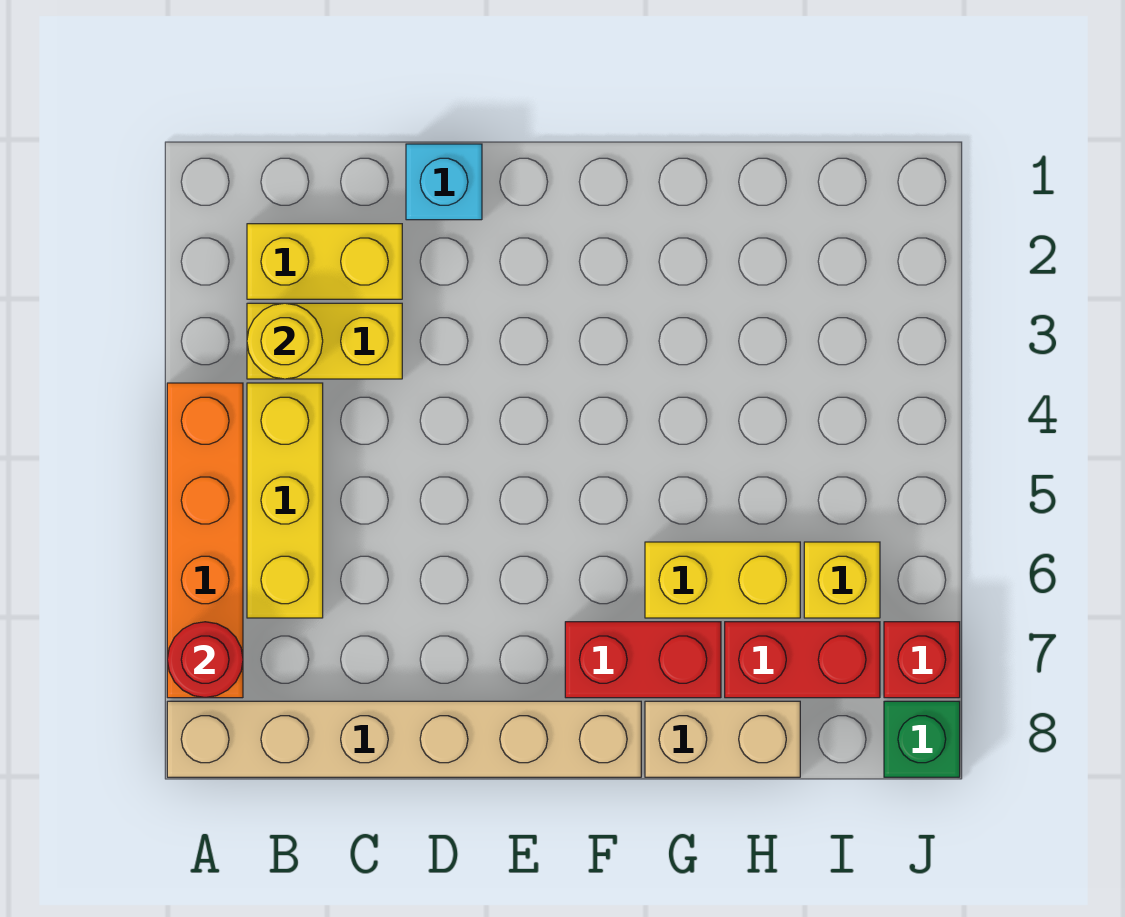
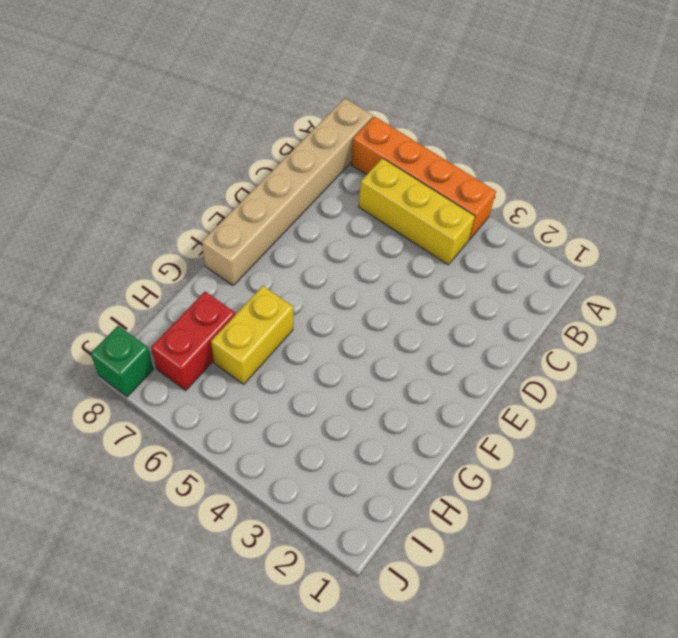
none -> yellow brick B2:C2 level 1
none -> yellow brick B3:C3 level 1
none -> cyan brick D1 level 1

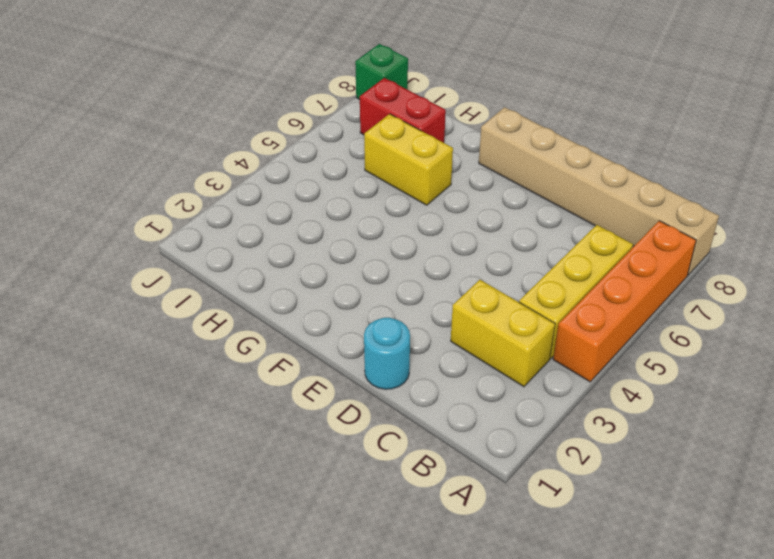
cyan round brick D1 level 1 -> cyan brick D1 level 1
none -> yellow brick B2:C2 level 1
none -> red brick F7:G7 level 1
none -> tan brick G8:H8 level 1

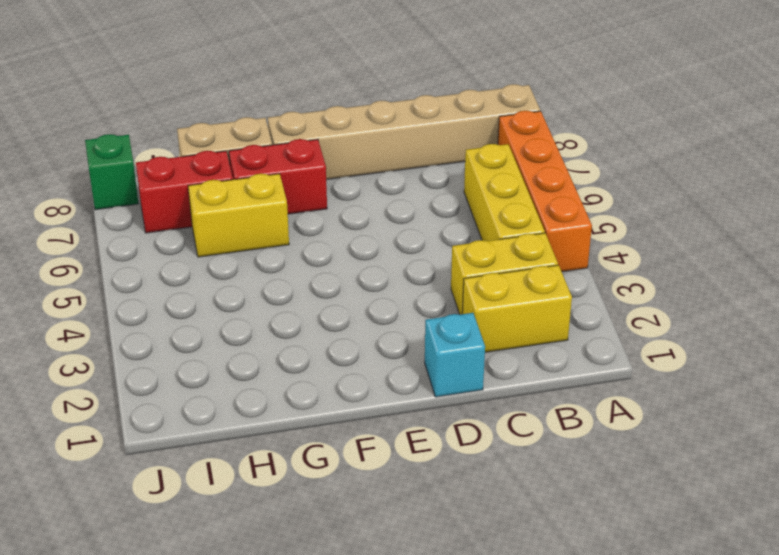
none -> yellow brick I6 level 1
none -> red brick J7 level 1
none -> red round brick A7 level 2

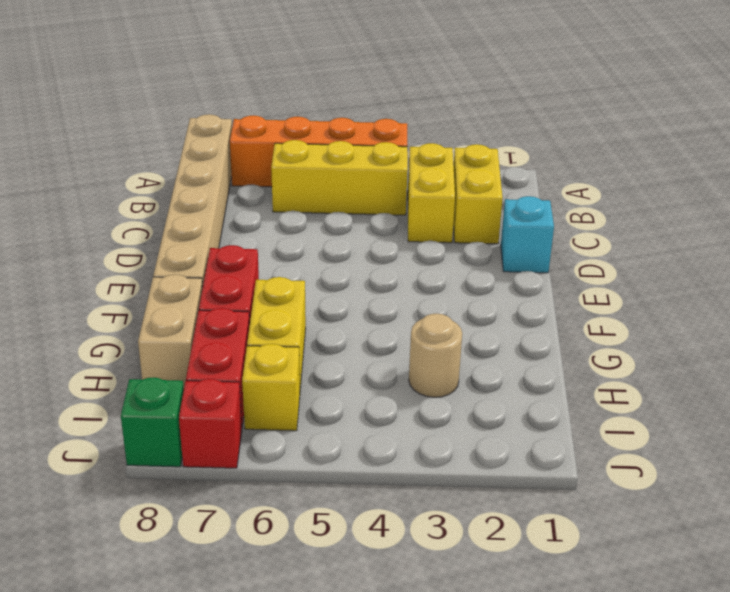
tan round brick H3 level 1 -> none
none -> red round brick A7 level 2
none -> yellow round brick B3 level 2

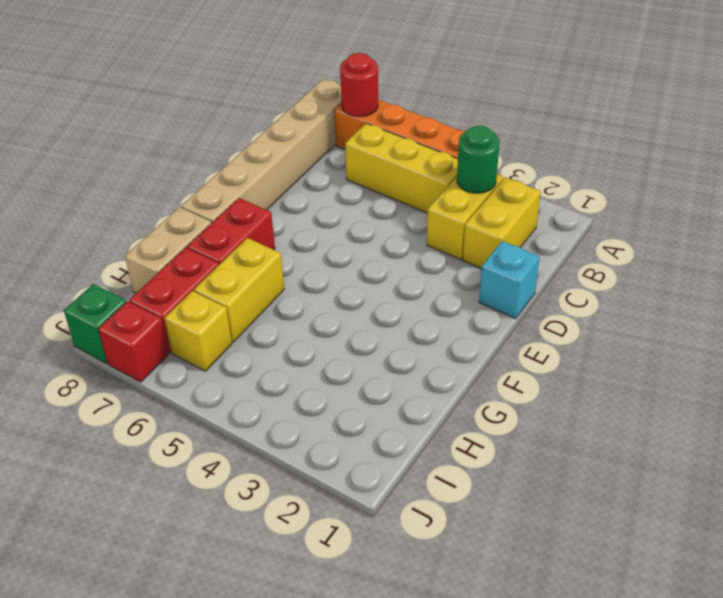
green round brick B3 level 2 -> yellow round brick B3 level 2

